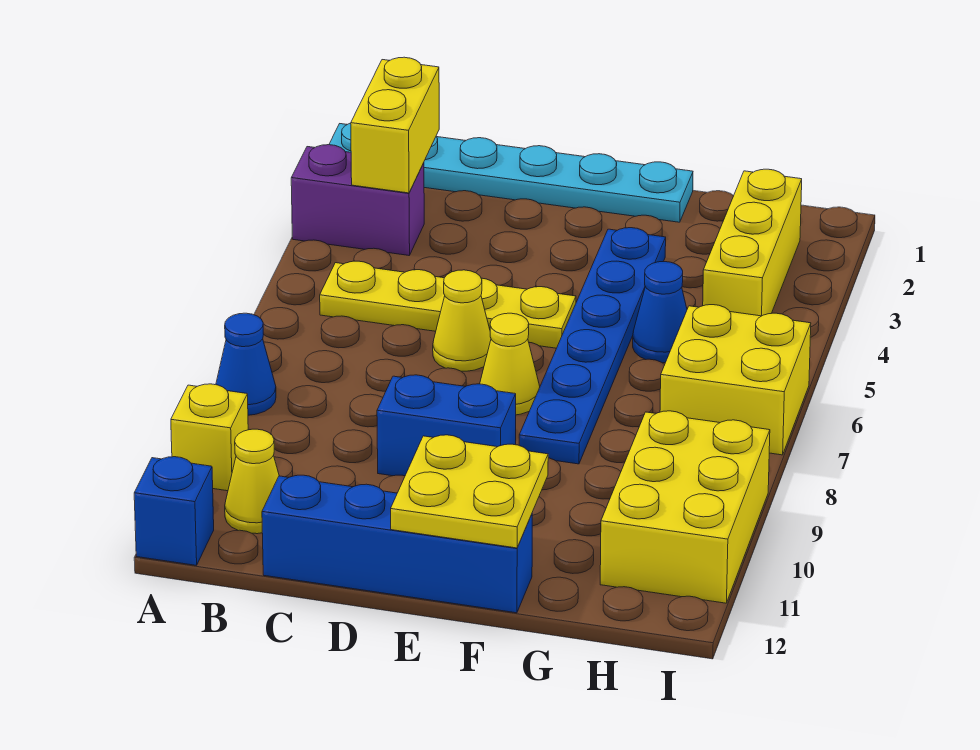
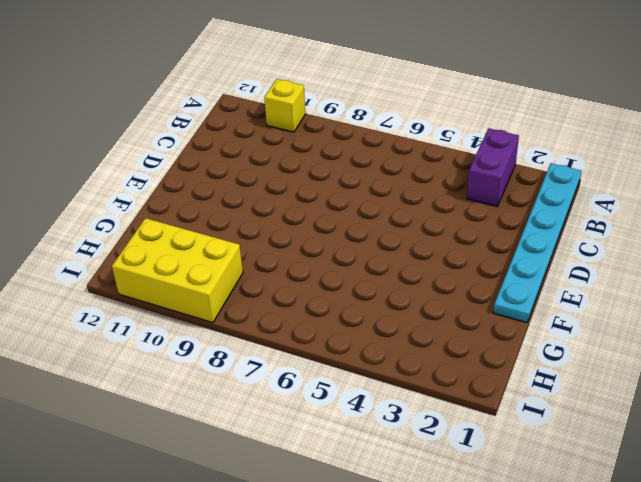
none -> blue cone A8 level 1
none -> blue brick A12 level 1
none -> yellow plate B5:E5 level 1

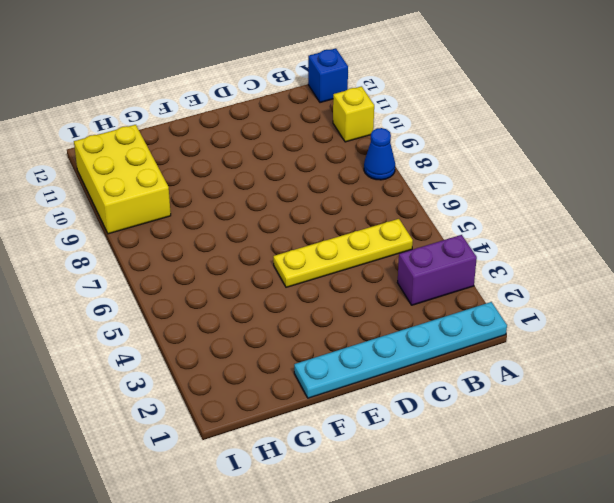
none -> yellow cone B11 level 1
none -> blue brick C12:F12 level 1
none -> yellow cone D6 level 1

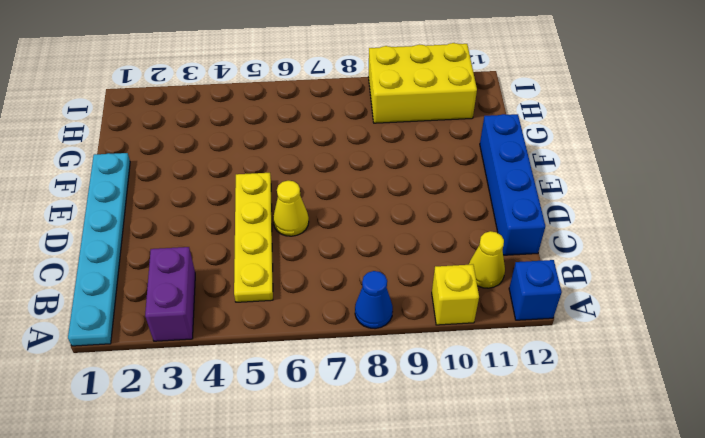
none -> blue brick D9:E9 level 1
none -> yellow cone E7 level 1
none -> blue plate F3:F8 level 1

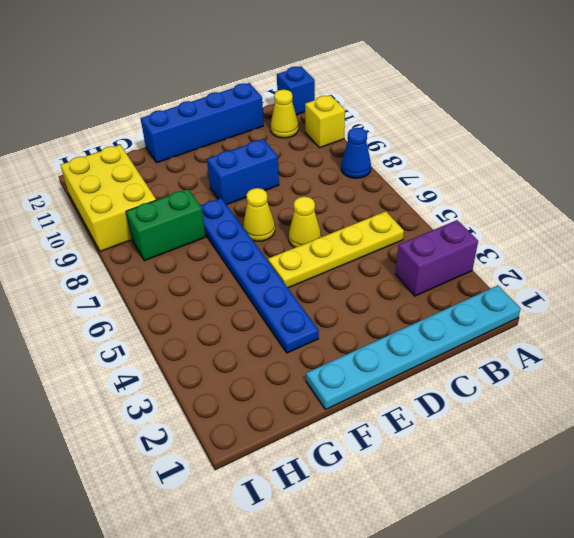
green brick G8:H8 level 1 -> none
none -> blue cone G5 level 1
none -> yellow brick H2:H4 level 1
none -> yellow brick H6:I7 level 1

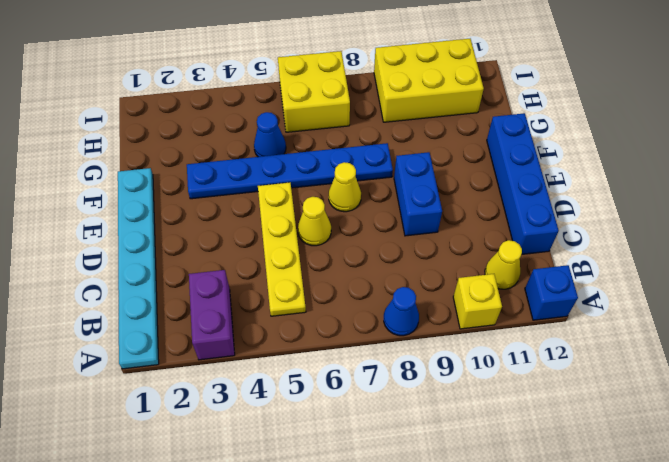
none -> yellow brick H2:H4 level 1
none -> yellow brick B2:B3 level 2
none -> yellow plate E11:F12 level 2

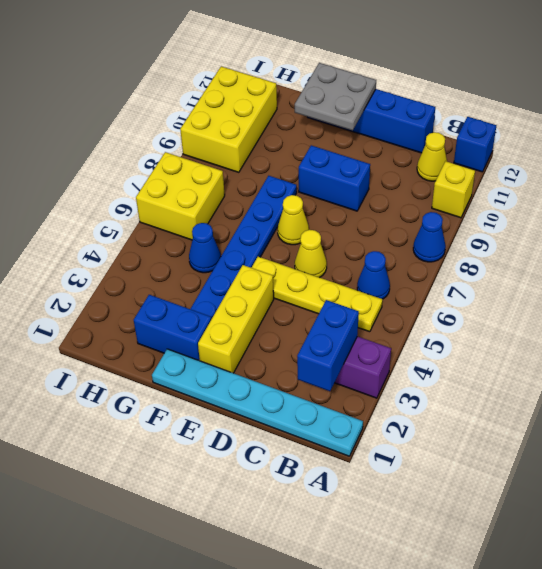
blue brick B2:B3 level 2 -> yellow brick B2:B3 level 2
blue cone B6 level 1 -> none
yellow brick E2:E4 level 1 -> yellow brick H2:H4 level 1
grey plate E11:F12 level 2 -> yellow plate E11:F12 level 2
blue brick F2:G2 level 1 -> none

